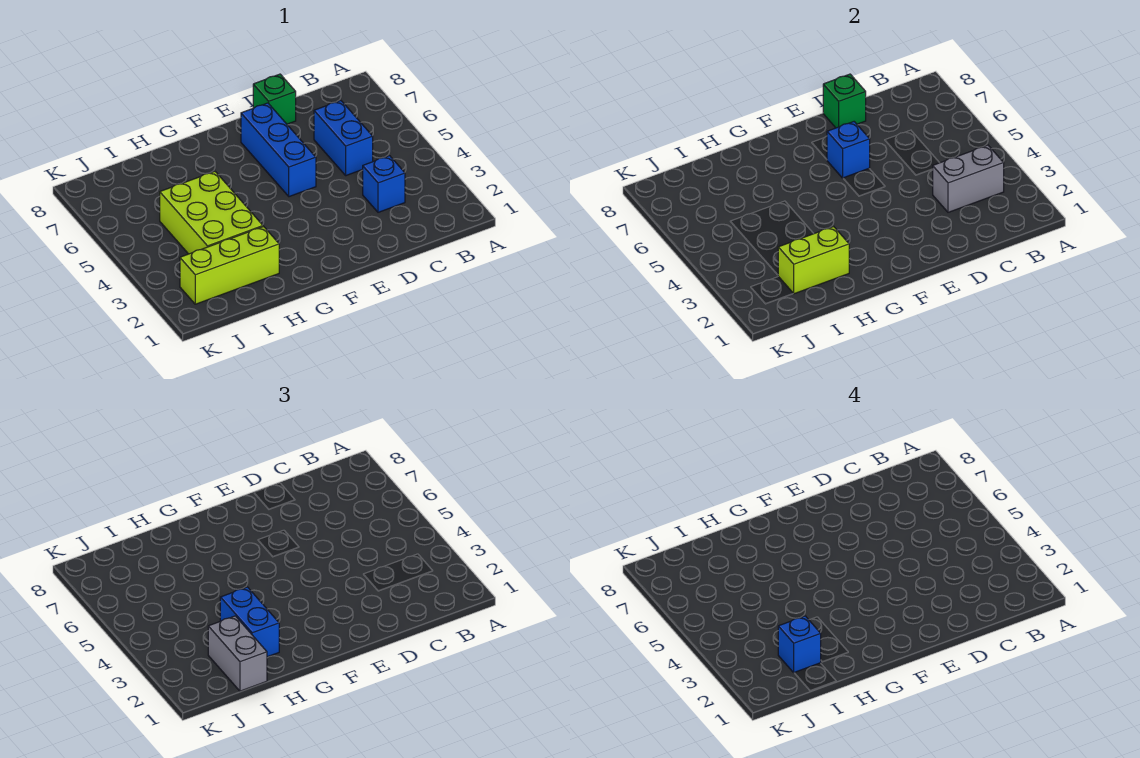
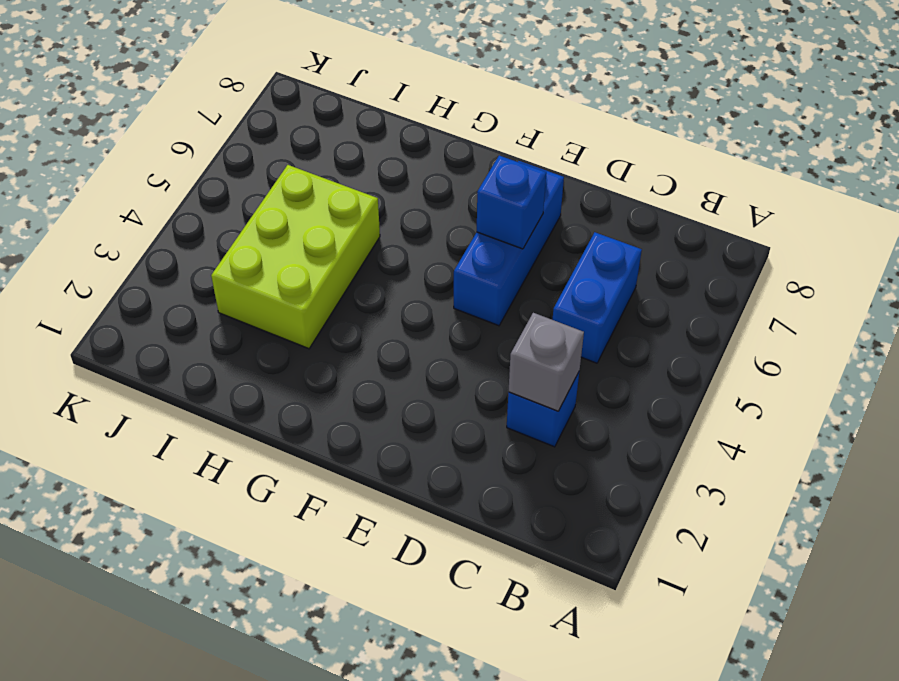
grey brick C3 level 2 -> grey brick B3:C3 level 2
none -> green brick D8 level 1
none -> lime brick H2:J2 level 1
none -> green brick D8 level 2

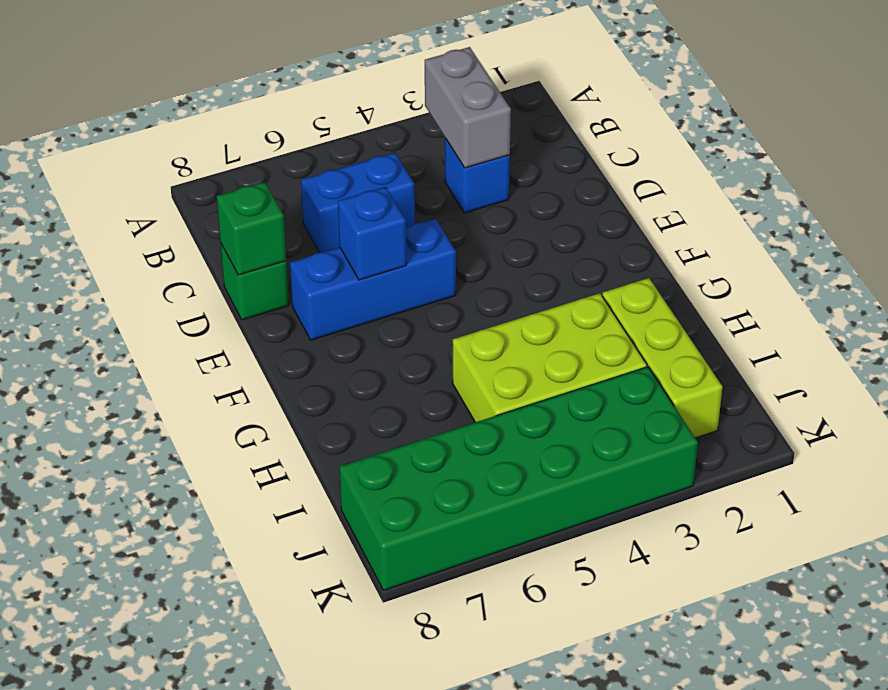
green brick J3:K8 level 1 -> none
none -> lime brick H2:I2 level 2
none -> blue brick H2:H3 level 3
none -> grey brick I1:I2 level 3

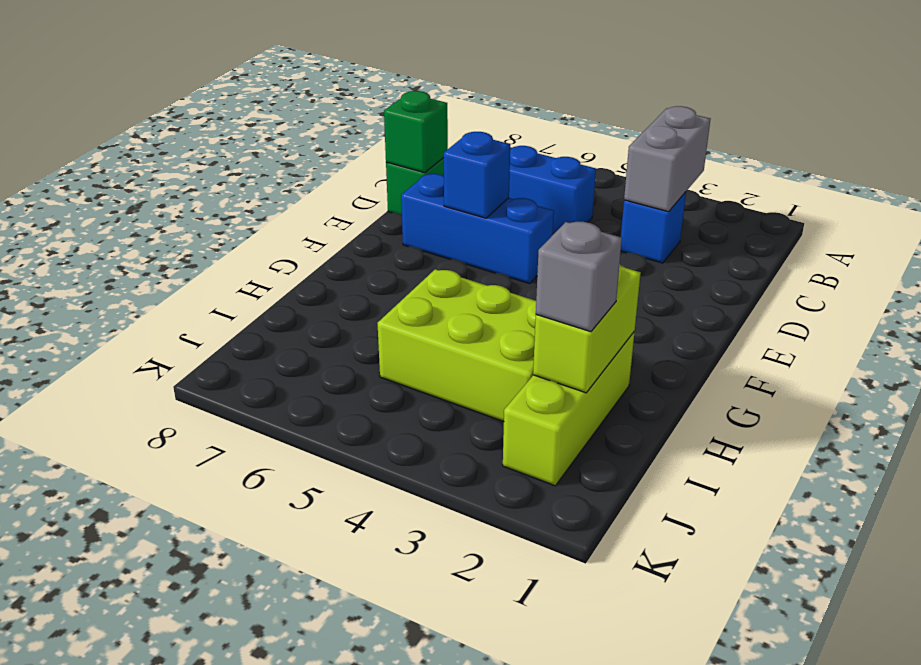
grey brick I2 level 3 -> grey brick I1:I2 level 3
none -> blue brick H2:H3 level 3
none -> blue brick I2 level 4

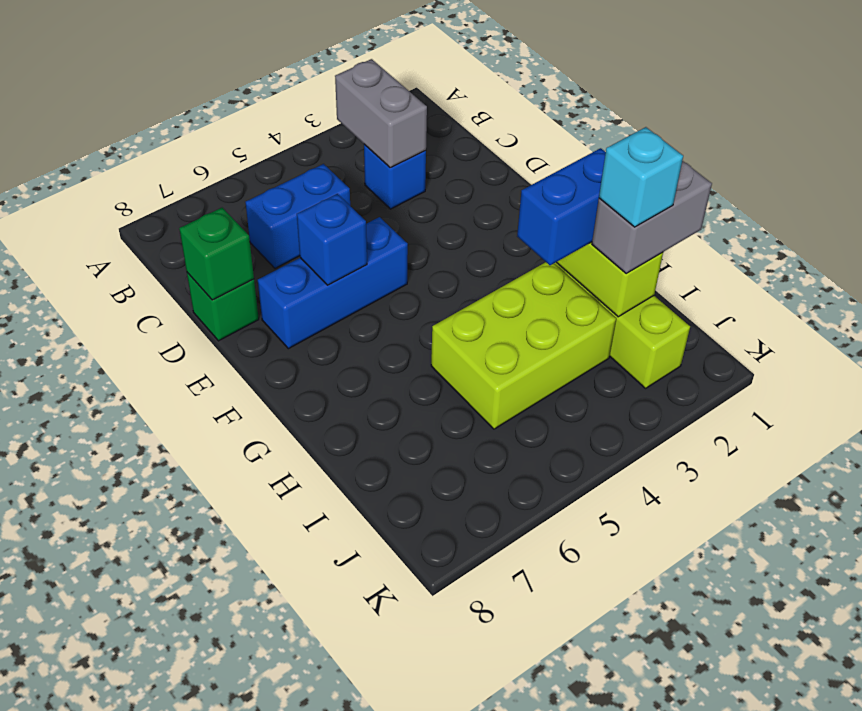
cyan brick I2 level 4 -> blue brick I2 level 4

